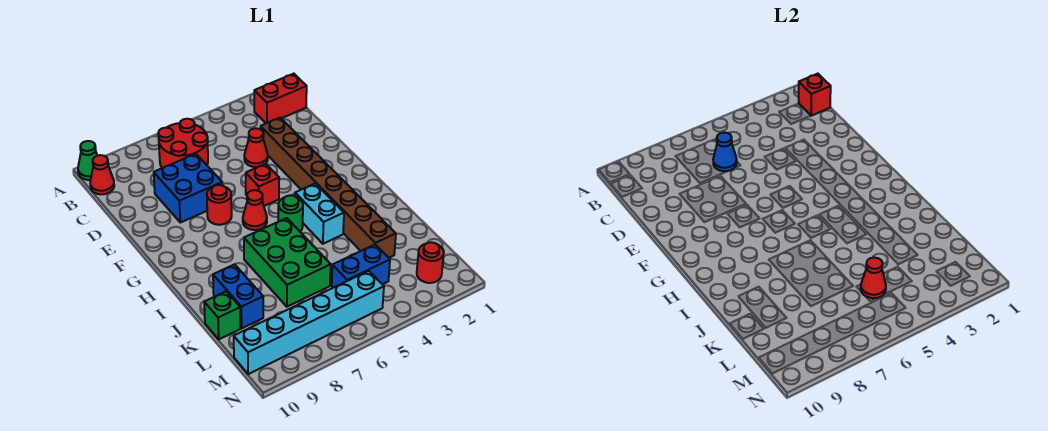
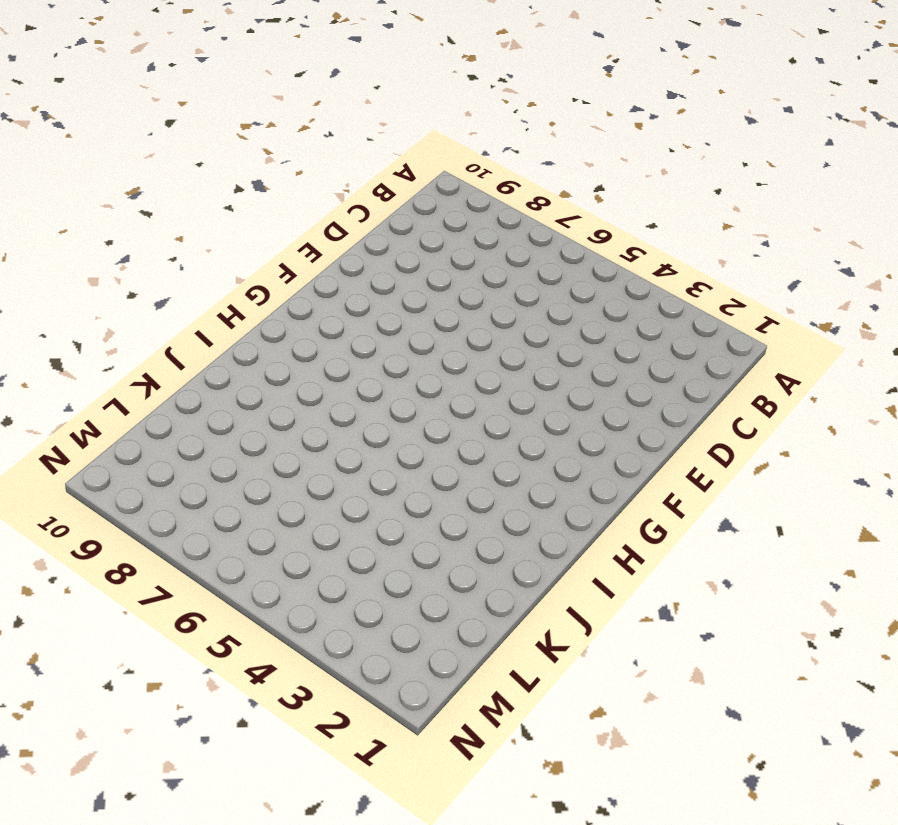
none -> green cone A10 level 1
none -> red brick B1:B2 level 1
none -> red round brick B6:C7 level 1

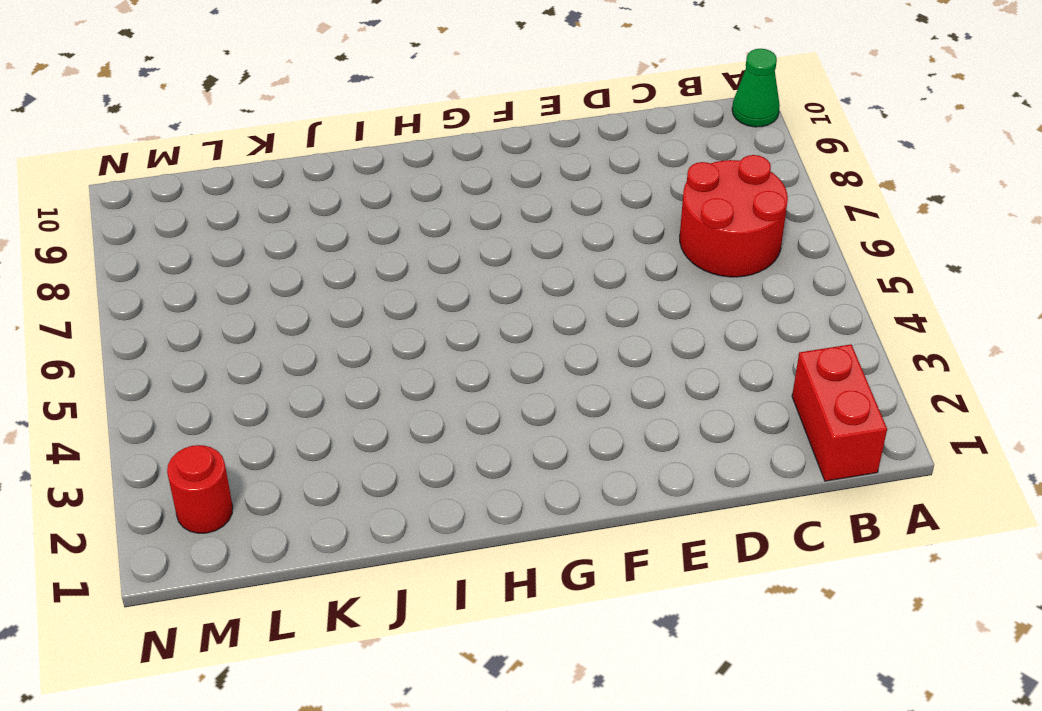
none -> red cone B10 level 1
none -> brown brick D3:K3 level 1
none -> red cone D4 level 1

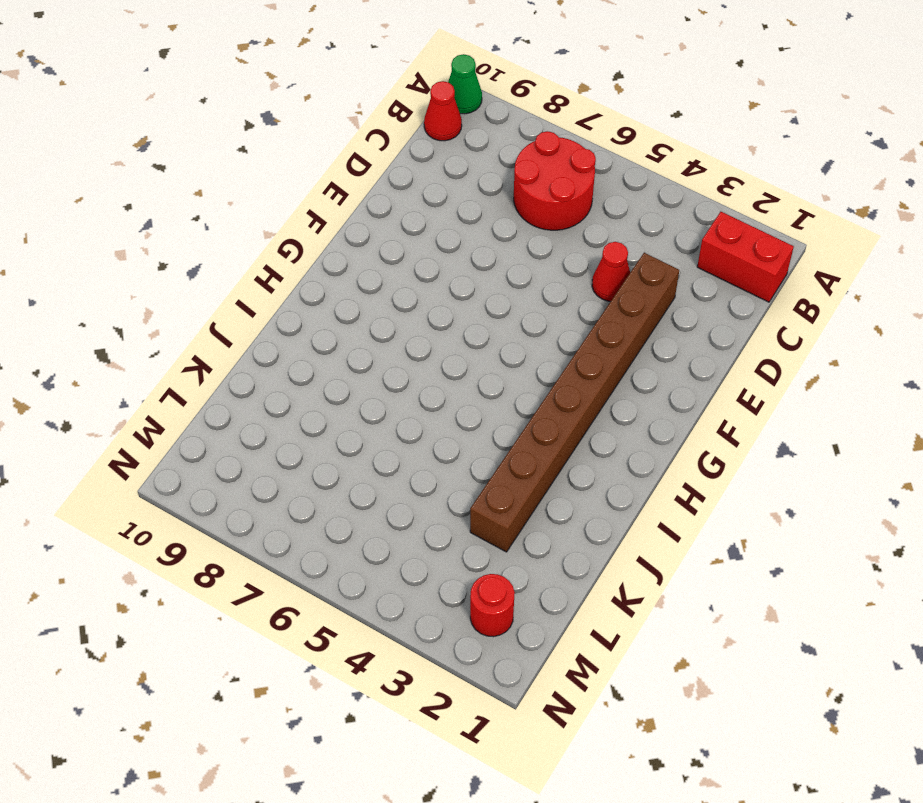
none -> blue brick D7:E8 level 1
none -> red brick F5 level 1
none -> red round brick F7 level 1

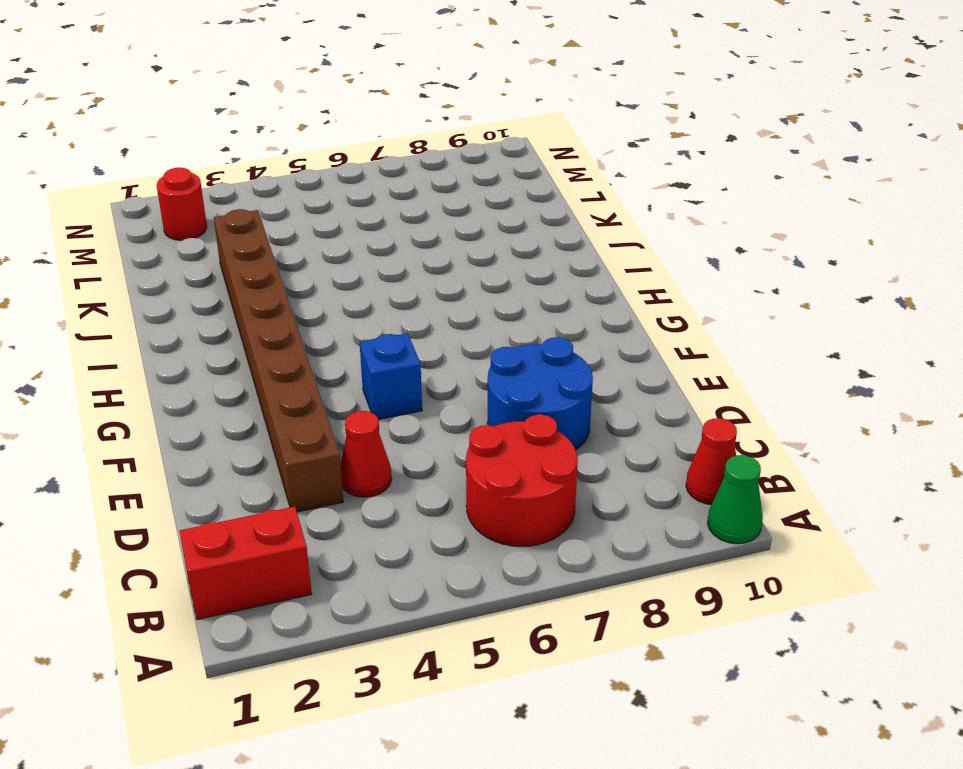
blue round brick D7:E8 level 1 -> blue brick D7:E8 level 1
blue brick F5 level 1 -> red brick F5 level 1
none -> red round brick F7 level 1
none -> red cone G6 level 1
none -> cyan brick H4:I4 level 1

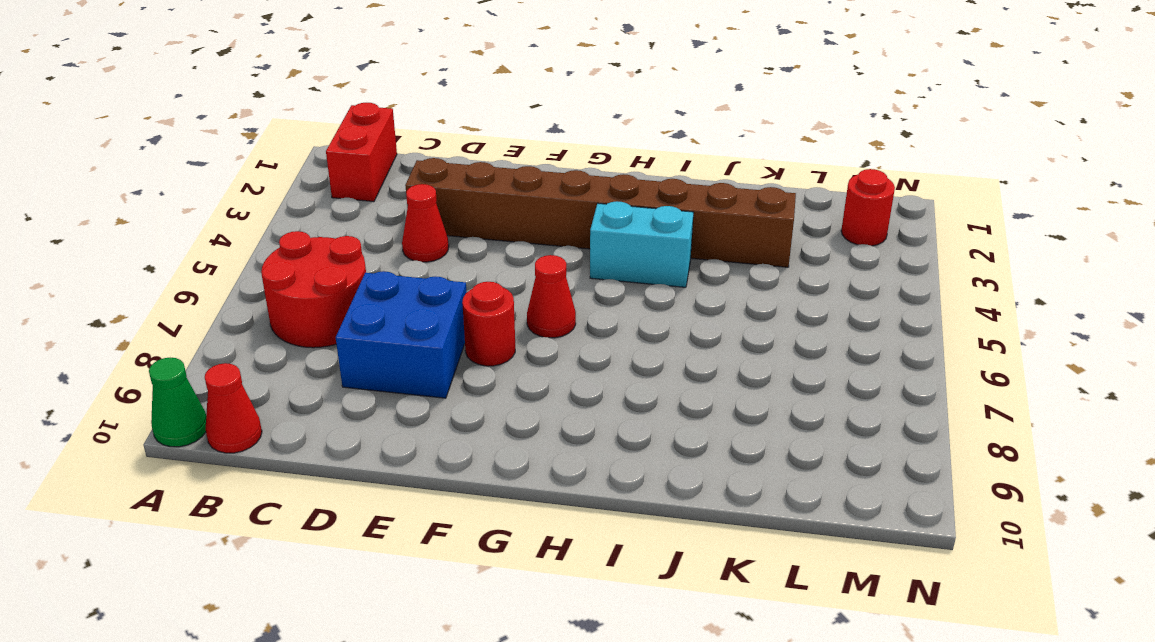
none -> red brick F5 level 1
none -> green round brick H5 level 1
none -> green brick I6:K7 level 1

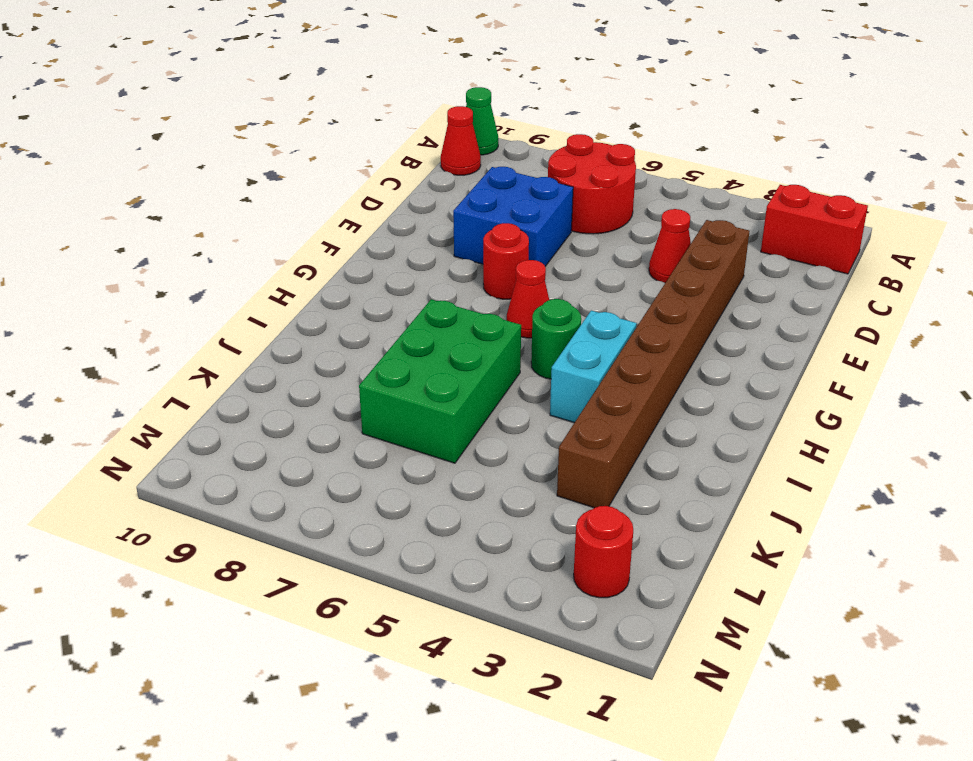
none -> red brick F5 level 1
none -> blue brick J9:K9 level 1
none -> green brick K10 level 1

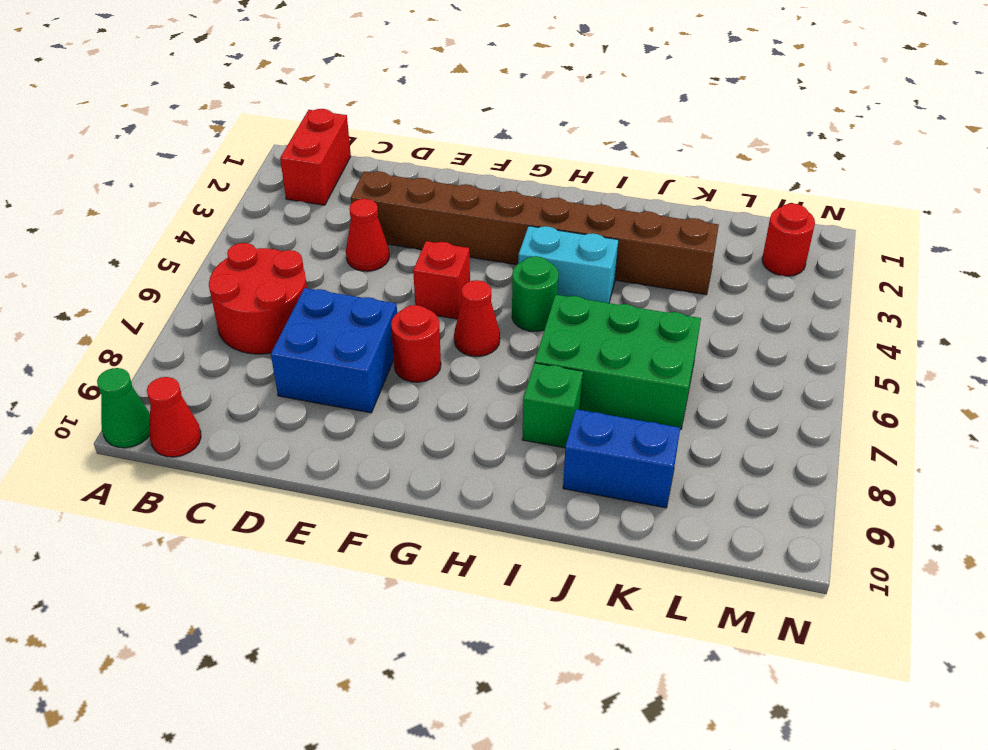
green brick I8 level 1 -> green brick K10 level 1
none -> blue brick L4:L5 level 1
none -> cyan brick M5:M10 level 1
none -> red brick B1 level 2

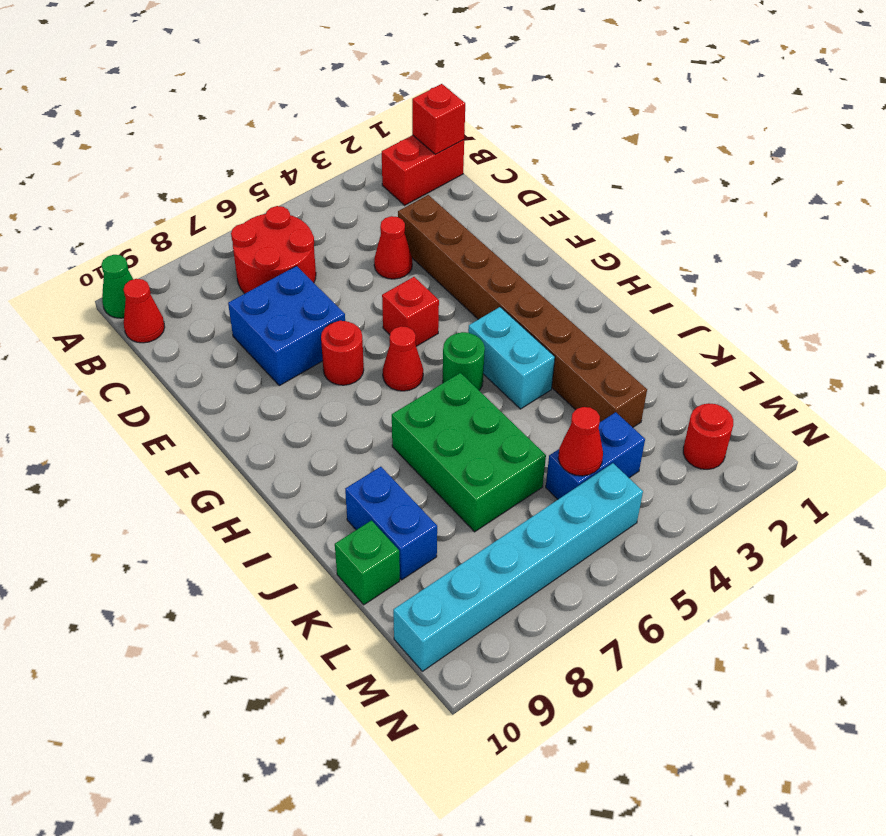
none -> blue cone C6 level 2

